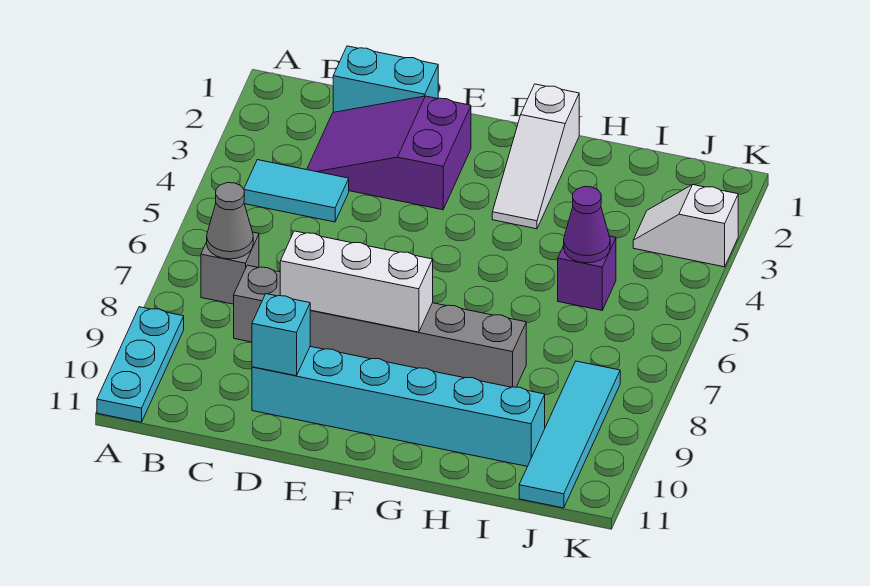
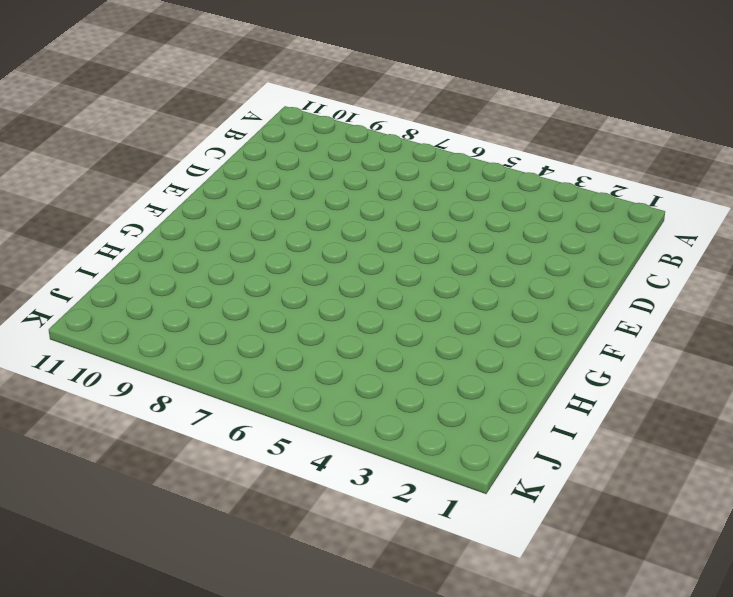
none -> cyan plate A9:A11 level 1
none -> cyan tile B4:C4 level 1
none -> grey brick B7 level 1

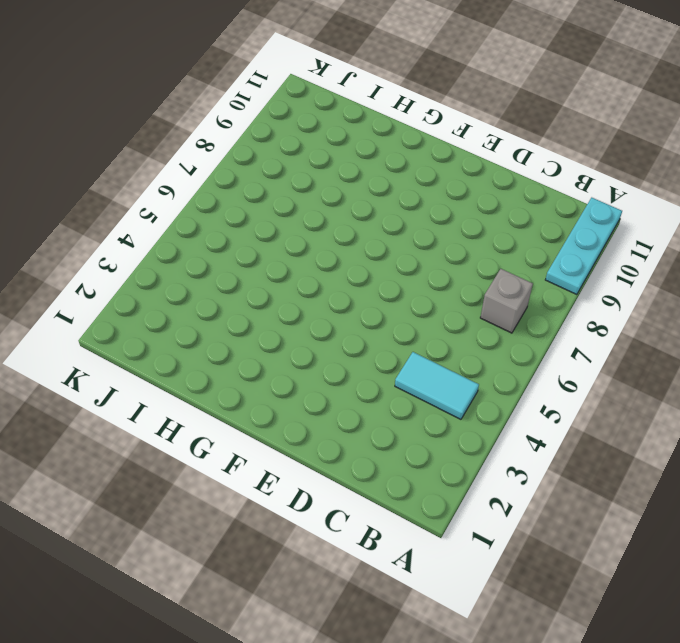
none -> cyan brick C1:D1 level 1
none -> purple slope C2:E3 level 1 top E
none -> grey brick C8:H8 level 1

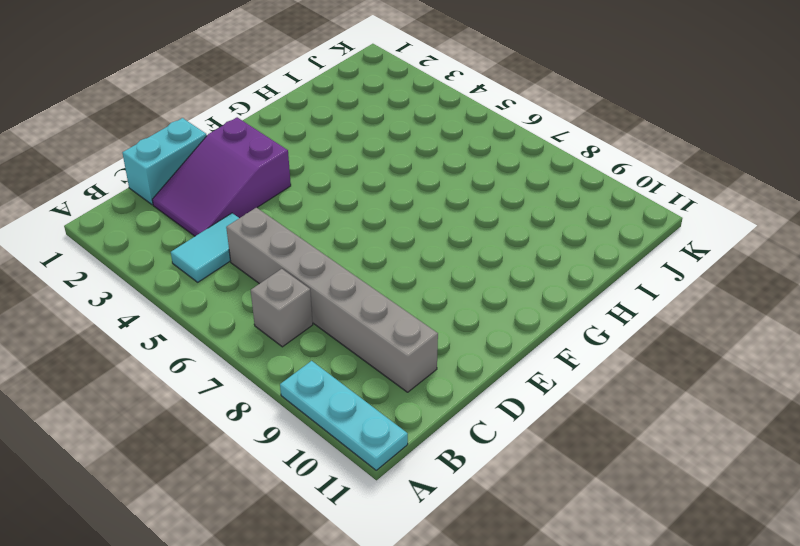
grey brick C5:C10 level 1 -> grey brick C8:H8 level 1
none -> cyan brick D10:I10 level 1
none -> white slope G1:G3 level 1 top 1
none -> purple brick I5 level 1

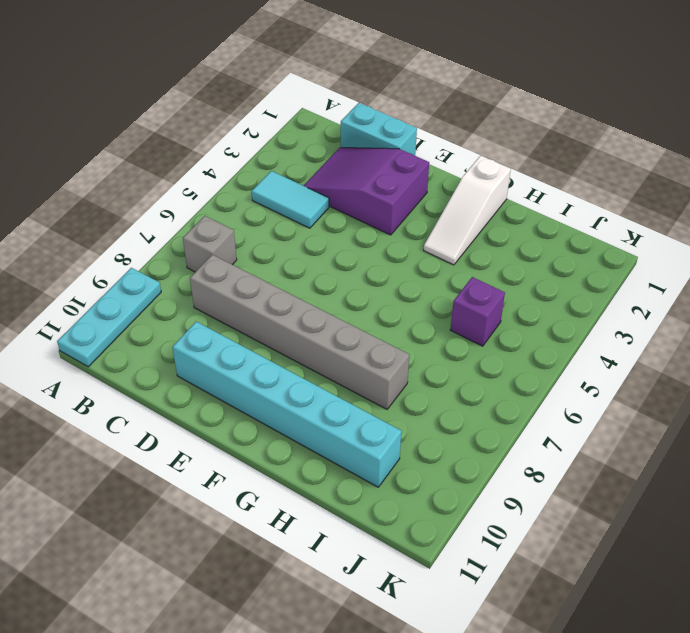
none -> white slope J3:K3 level 1 top K
none -> cyan tile J8:J11 level 1
none -> grey cone B7 level 2

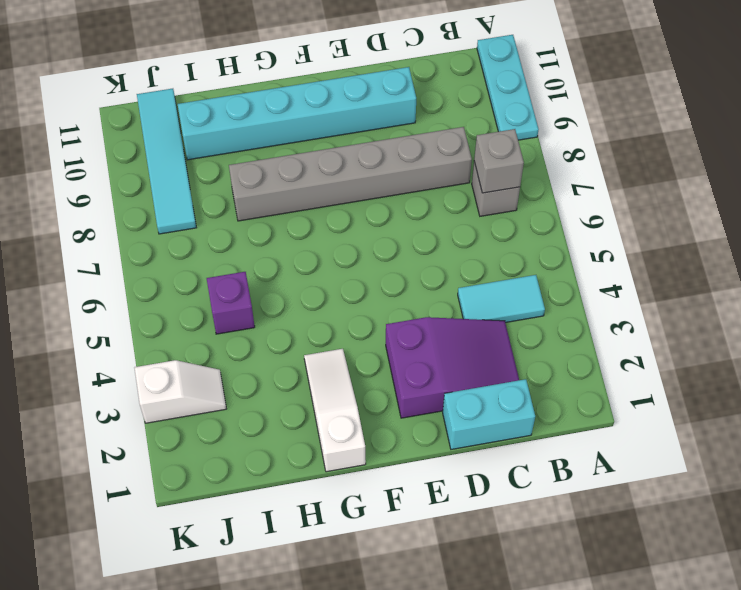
grey brick B7 level 2 -> grey cone B7 level 2
none -> white brick D8:F8 level 2
none -> cyan brick D10 level 2
none -> purple cone I5 level 2

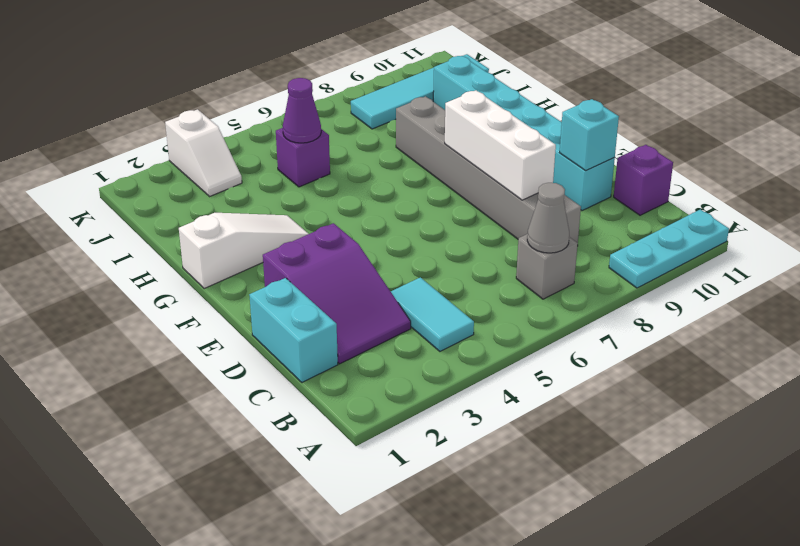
purple brick C11 level 1 -> none

